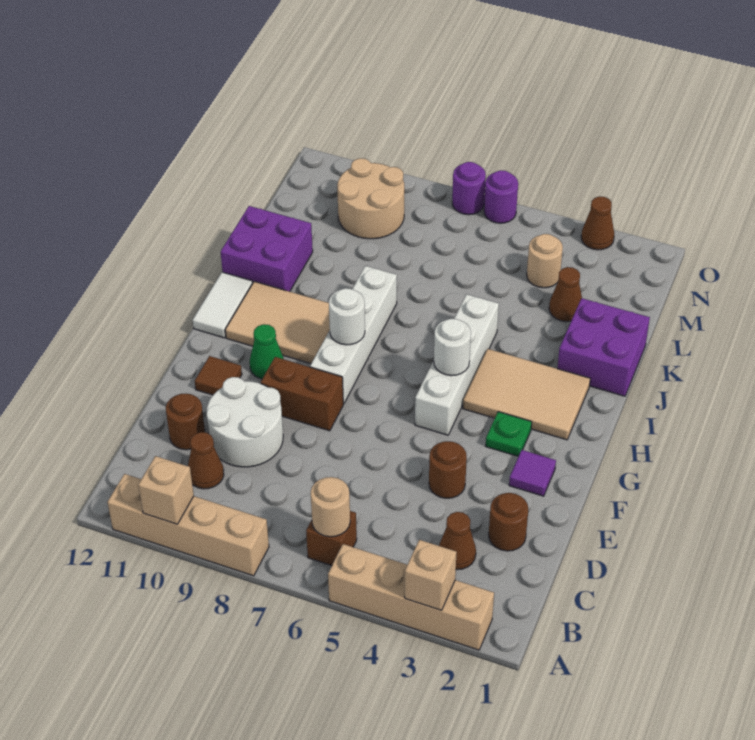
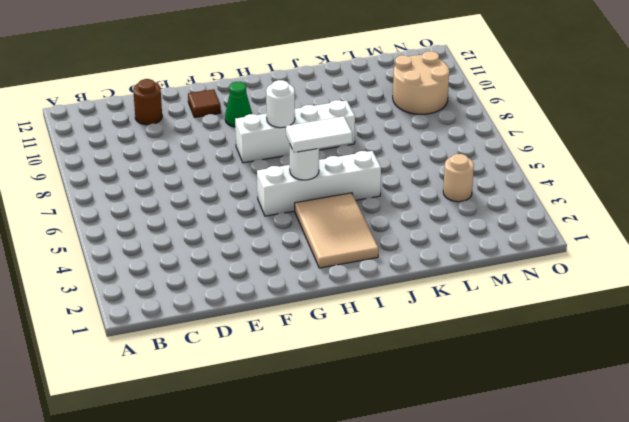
white tile H5:I5 level 3 -> white tile H12:I12 level 1
none -> tan brick A2:A5 level 1
none -> tan brick A8:A11 level 1
none -> brown brick B6 level 1
none -> brown cone C3 level 1

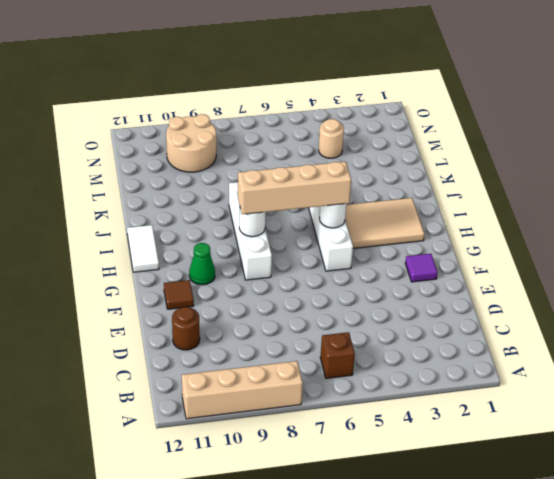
tan brick H5:H8 level 3 -> tan brick A2:A5 level 1
none -> brown cone C3 level 1
none -> brown cone C10 level 1
none -> brown round brick D2 level 1
none -> white round brick D9:E10 level 1

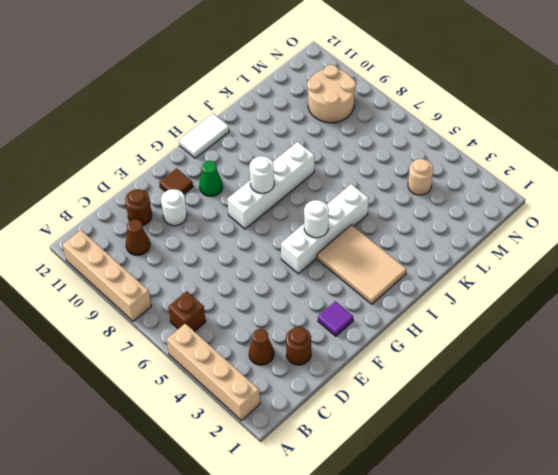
white round brick E10 level 1 -> white round brick D9:E10 level 1
none -> brown round brick E4 level 1
none -> brown brick F8:F9 level 1
none -> green plate G3 level 1
none -> tan tile H9:I11 level 1

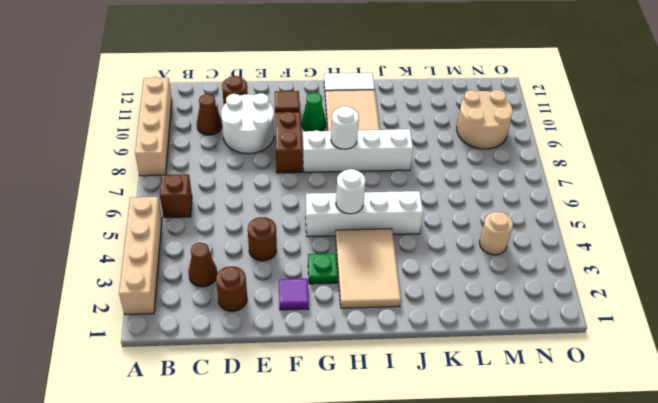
none -> purple brick J1:K2 level 1
none -> purple brick J11:K12 level 1
none -> brown cone L3 level 1
none -> brown cone O3 level 1

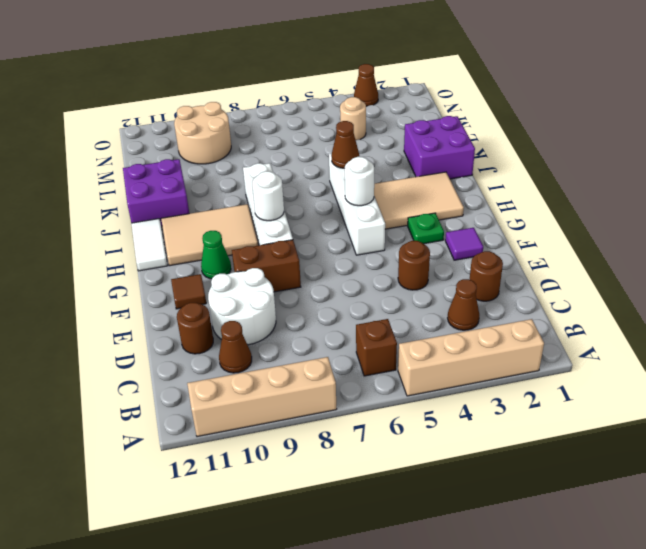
brown cone J5 level 2 -> brown cone L3 level 1
none -> purple round brick O6 level 1
none -> purple round brick O7 level 1
none -> tan brick A3 level 2
none -> tan brick A10 level 2

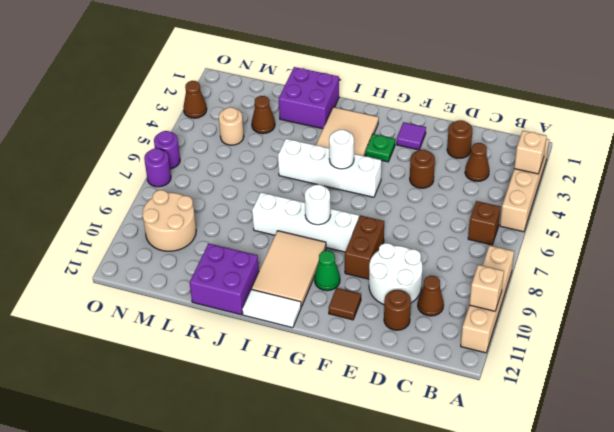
none -> tan round brick B6 level 2

